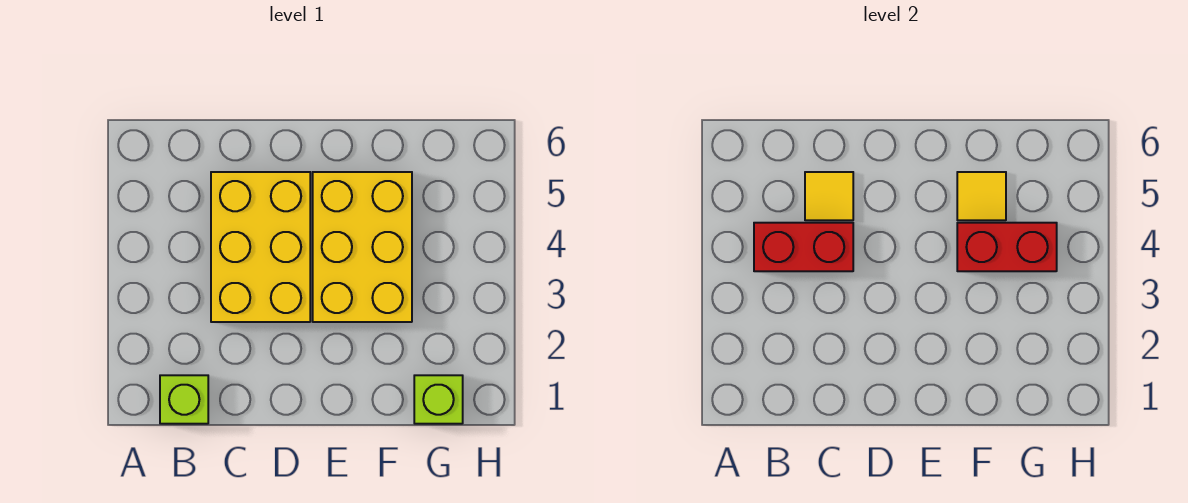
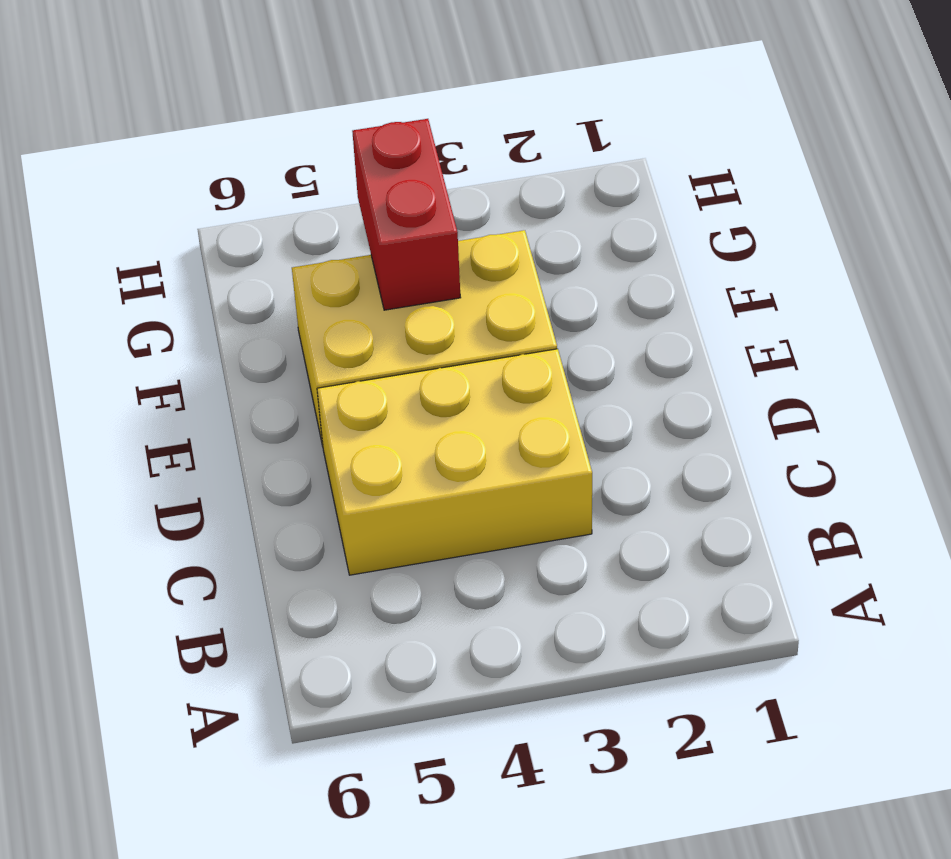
none -> lime brick B1 level 1
none -> lime brick G1 level 1

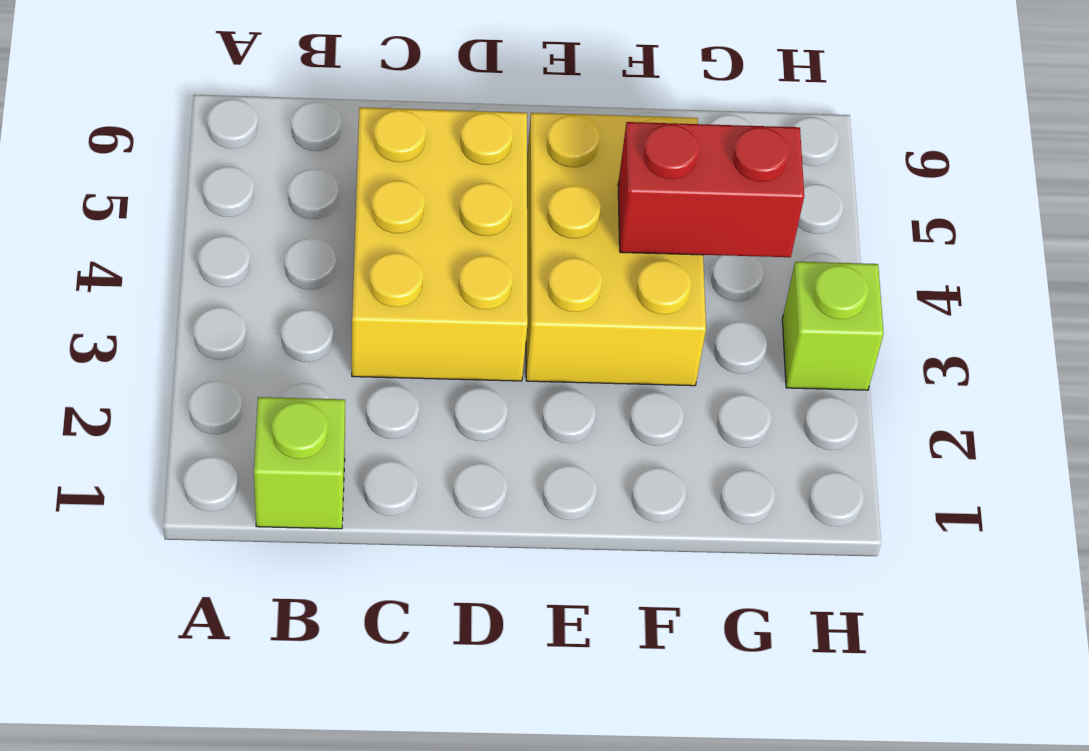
lime brick H3 level 1 -> lime brick G1 level 1
none -> red brick B4:C4 level 2
none -> yellow tile C5 level 2

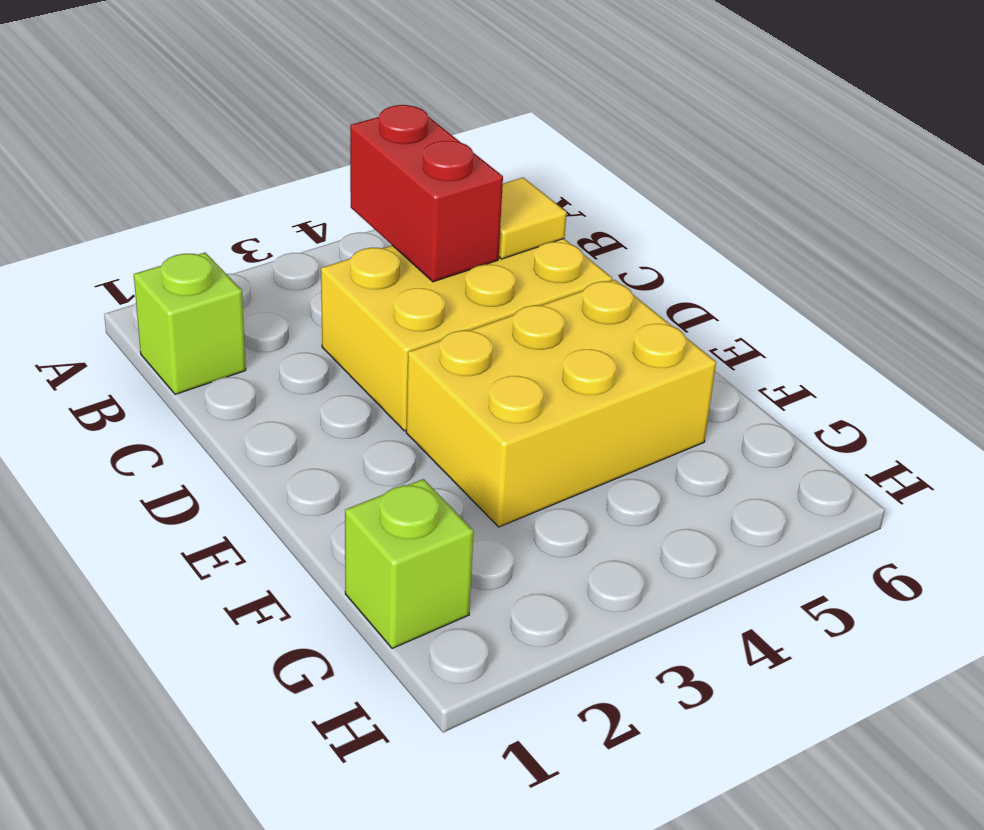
none -> red brick F4:G4 level 2
none -> yellow tile F5 level 2

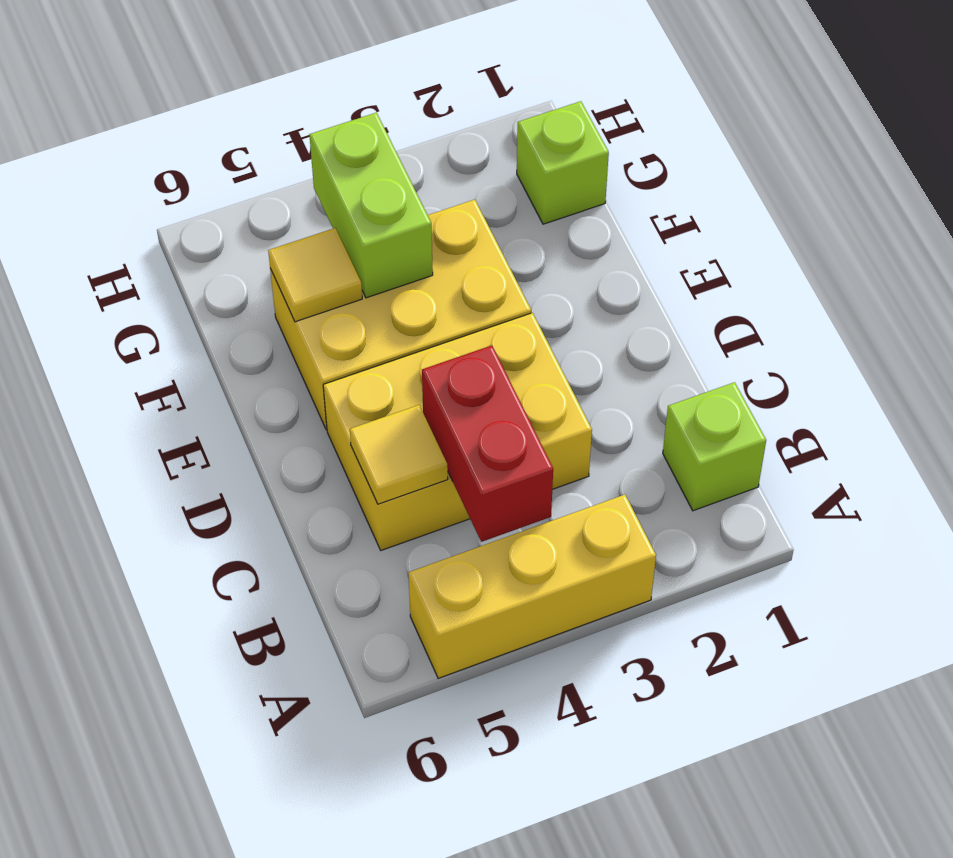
yellow brick A3:A5 level 1 -> none
lime brick F4:G4 level 2 -> red brick F4:G4 level 2

